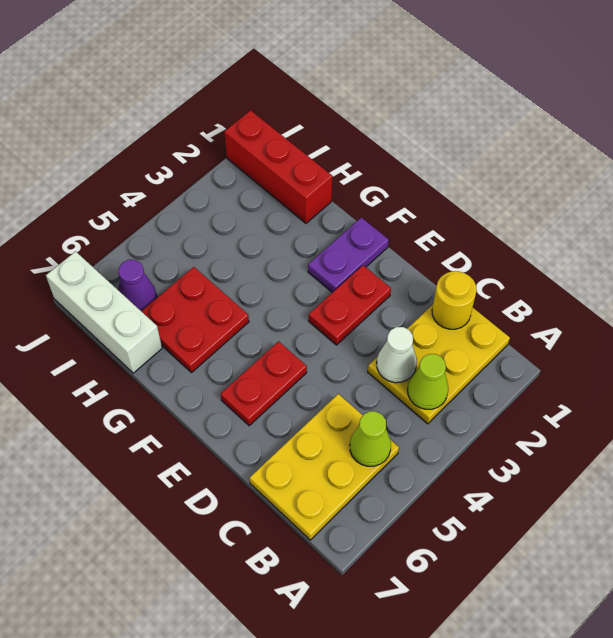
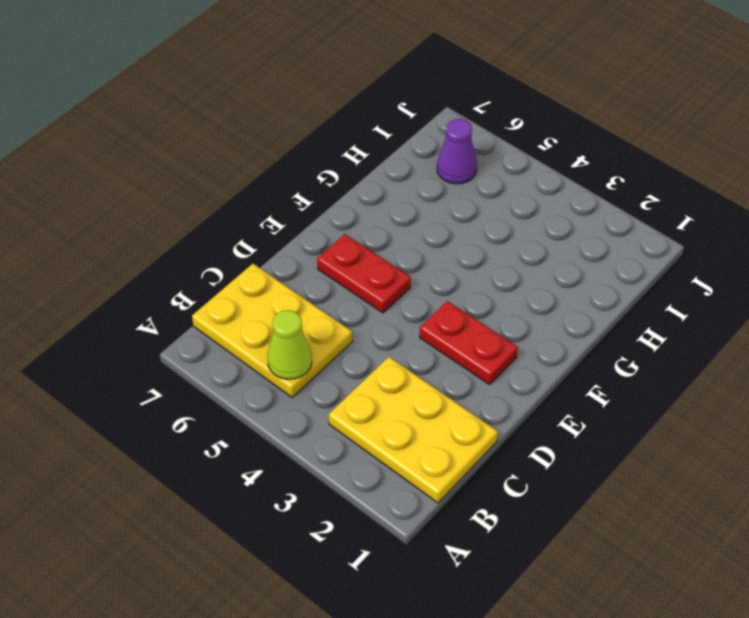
none -> purple plate F1:F2 level 1
none -> red plate G5:H6 level 1
none -> red brick H1:J1 level 1

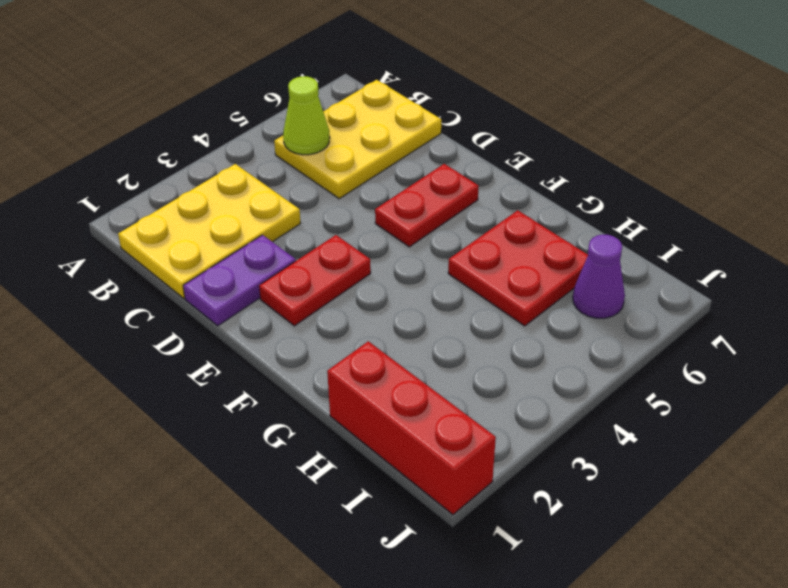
purple plate D1:D2 level 1 -> purple plate F1:F2 level 1
none -> white brick H7:J7 level 1
none -> lime cone B3 level 2
none -> yellow round brick C1 level 2

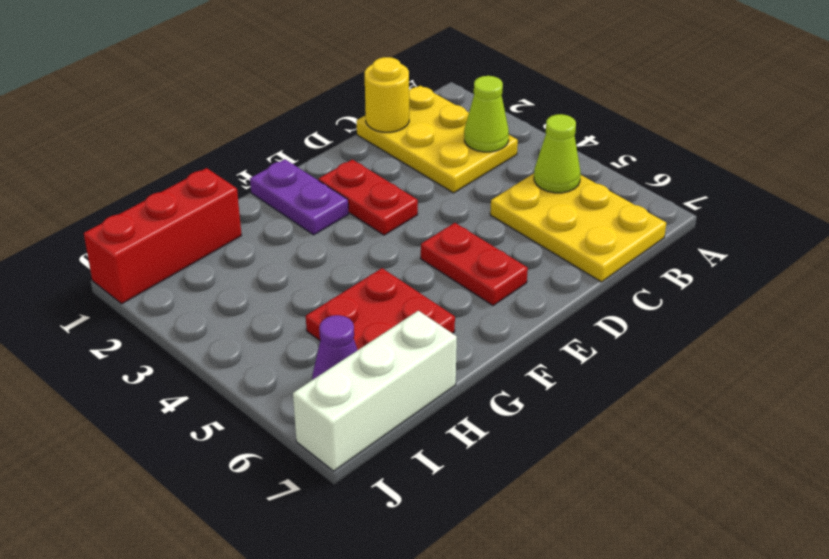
none -> white cone C3 level 2

